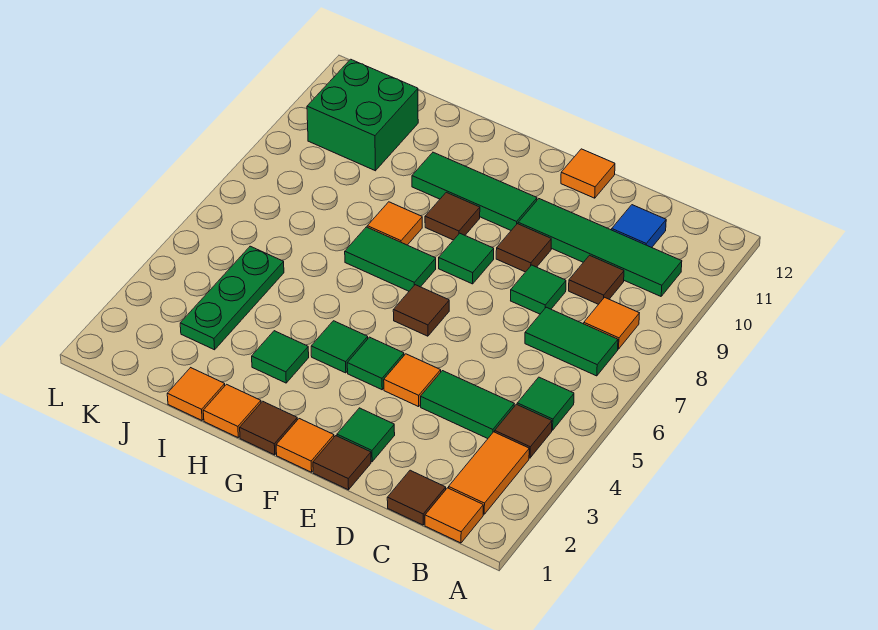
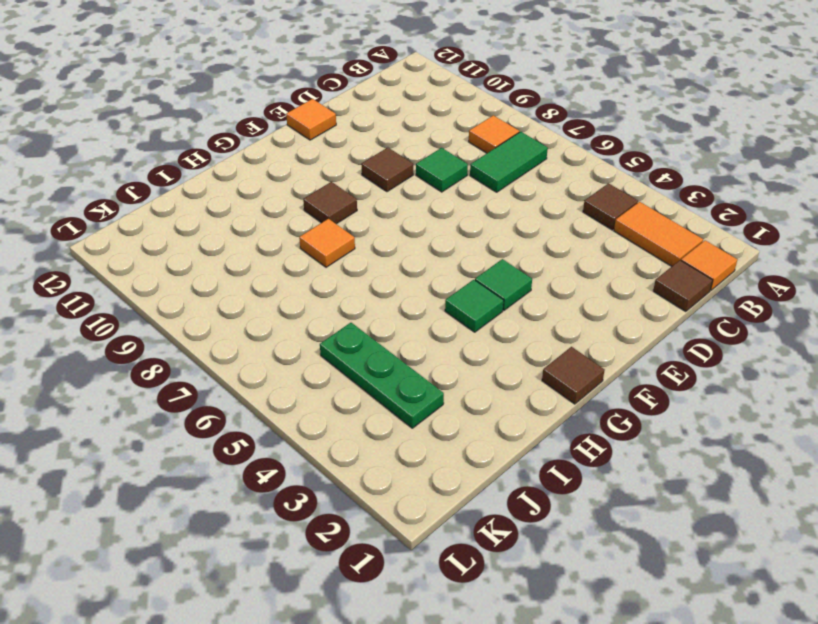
none -> green tile B5 level 1
none -> green tile B10:E10 level 1
none -> green tile C4:D4 level 1
none -> brown tile C9 level 1

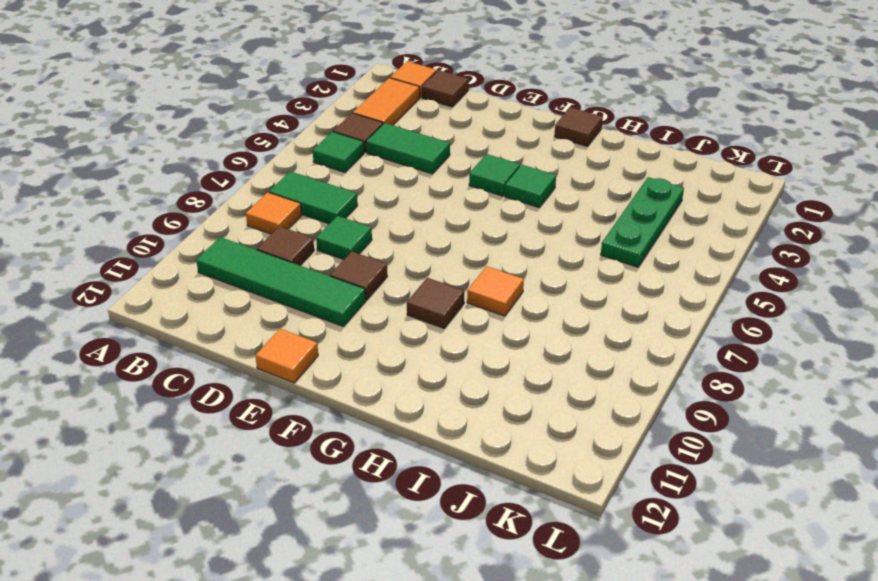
none -> blue tile C11 level 1
none -> brown tile E1 level 1
none -> green tile E2 level 1
none -> orange tile E4 level 1

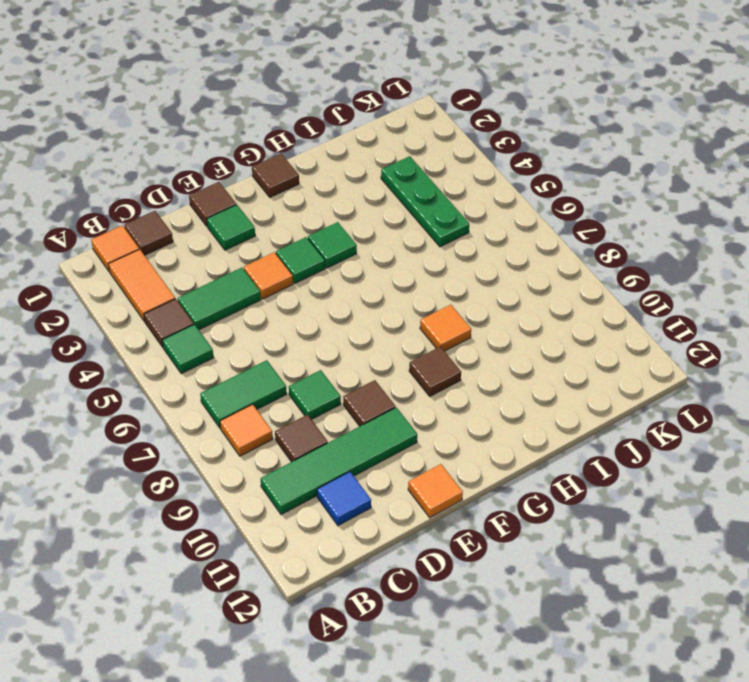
none -> orange tile F1 level 1
none -> brown tile F6 level 1
none -> green tile F8 level 1
none -> green tile F10:H10 level 1

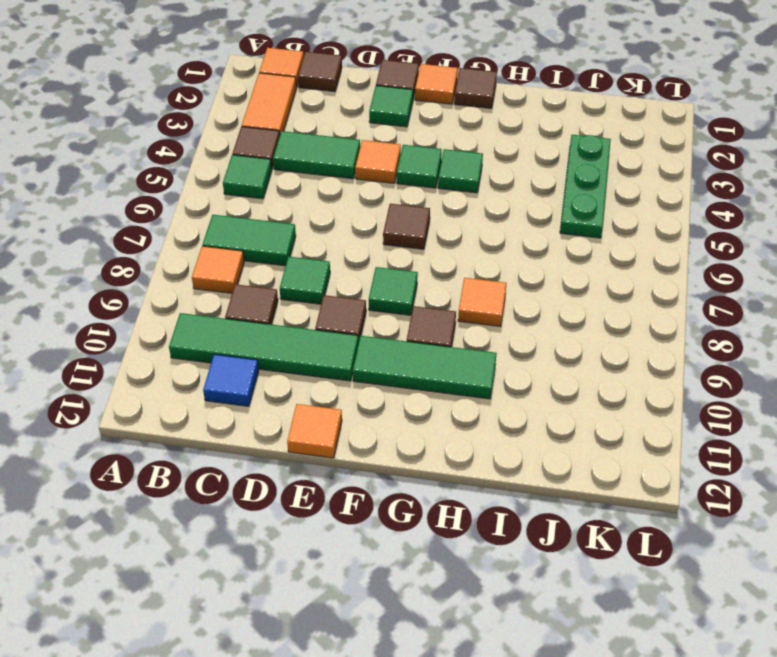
none -> green tile G7:H7 level 1
none -> orange tile H1 level 1
none -> green tile H3 level 1
none -> orange tile I1 level 1

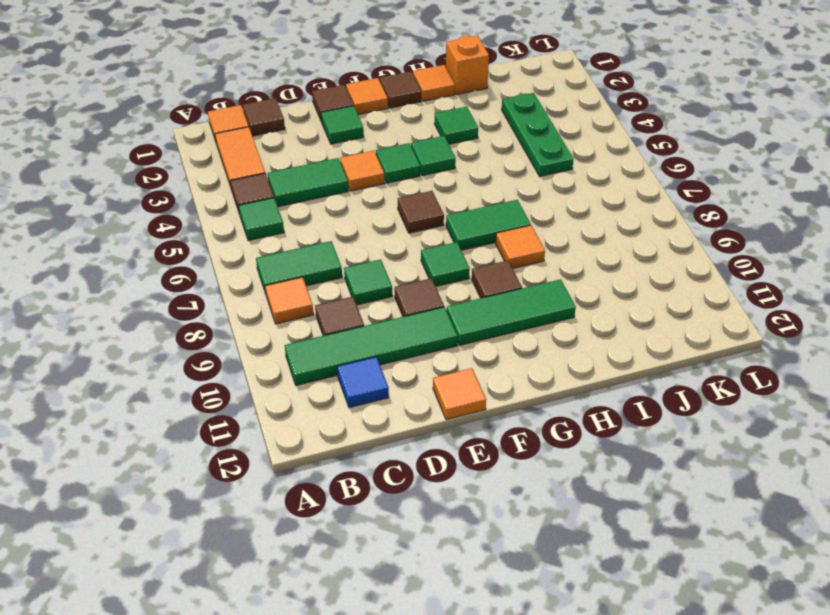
orange brick I1 level 1 -> orange tile I1 level 1
none -> green brick J10:K11 level 1

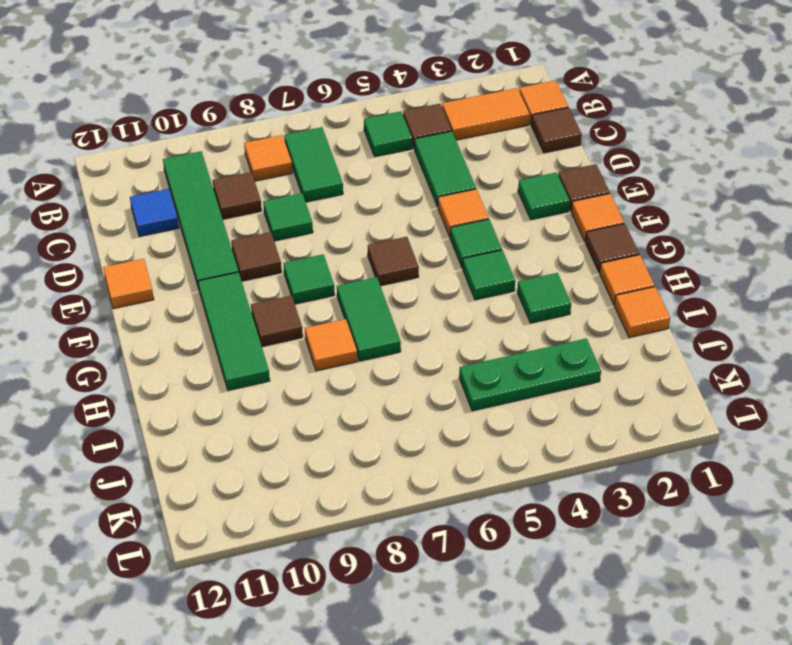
none -> green brick J10:K11 level 1

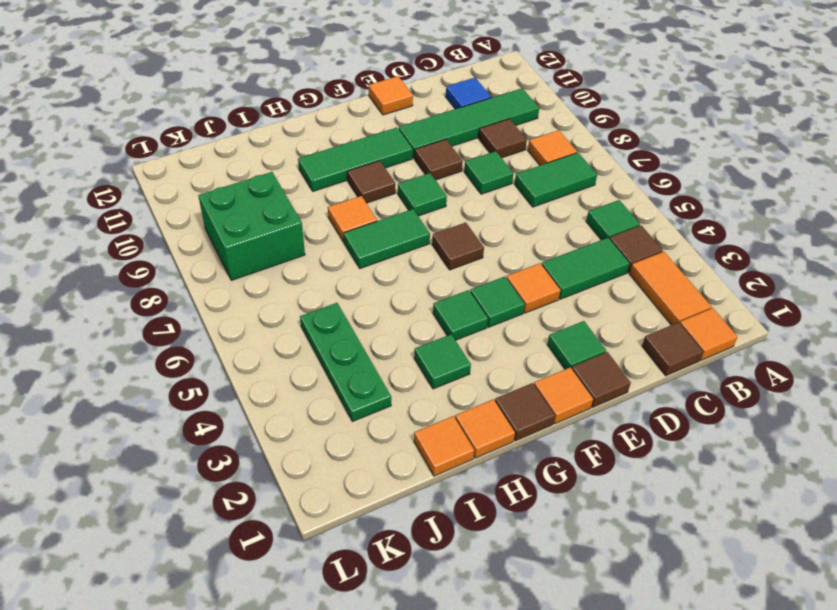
green brick J8:K9 level 1 -> green brick J10:K11 level 1

